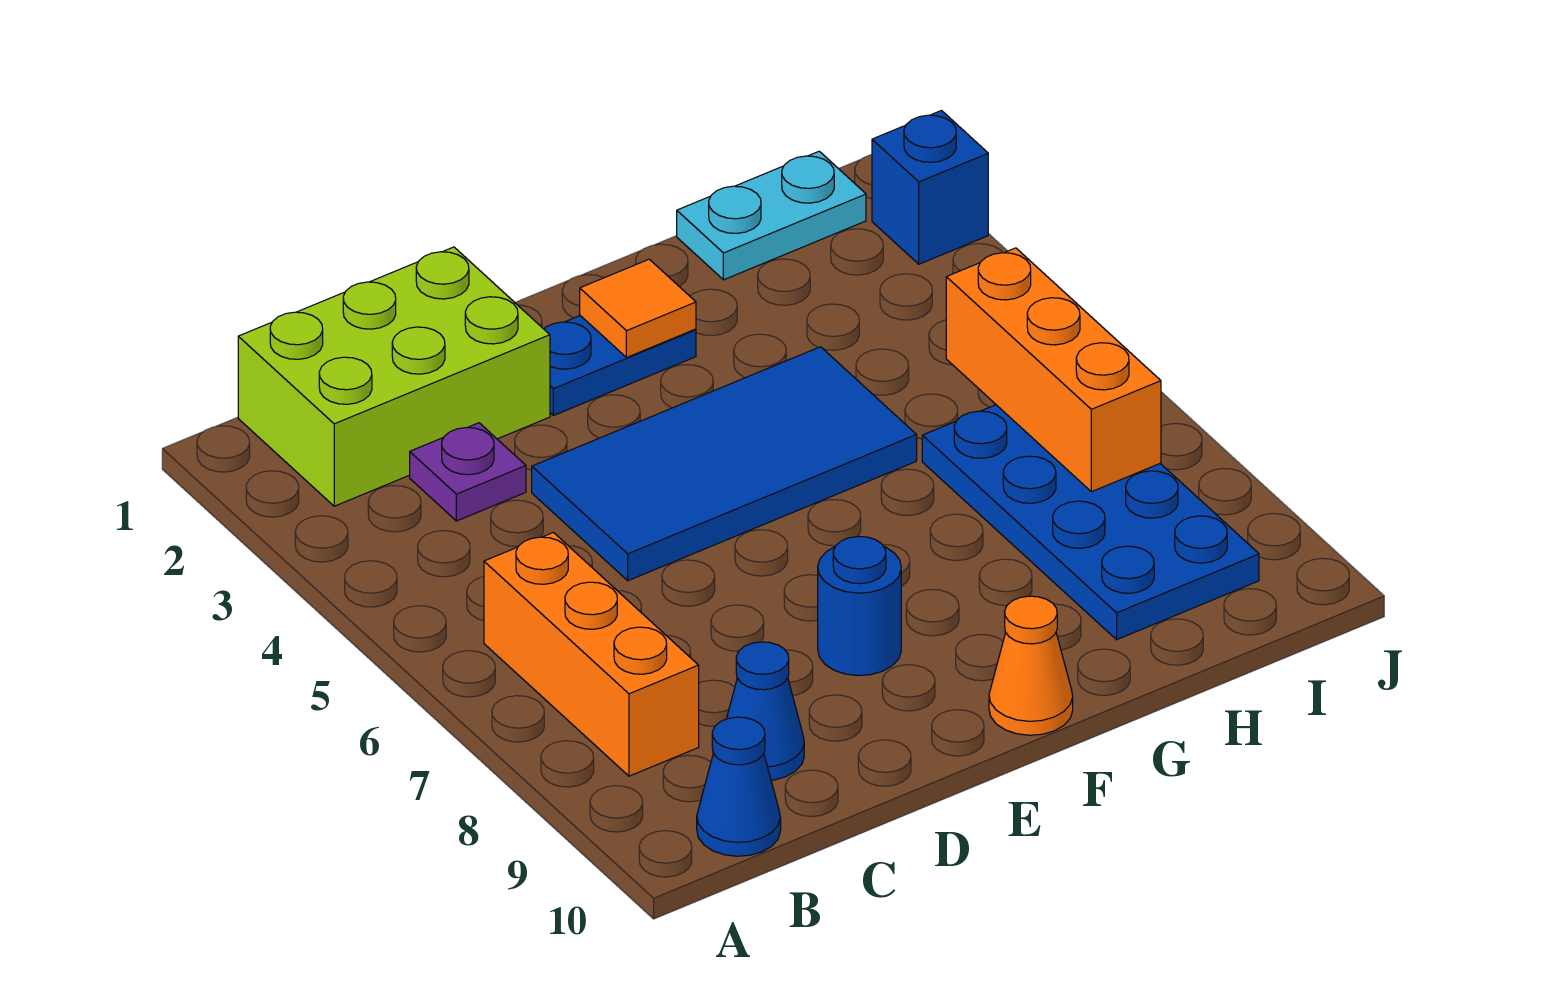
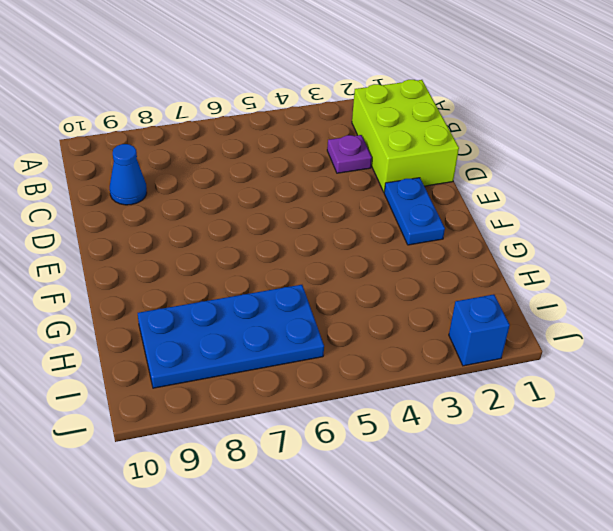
none -> orange brick B6:B8 level 1
none -> blue cone B10 level 1
none -> blue tile D4:G5 level 1

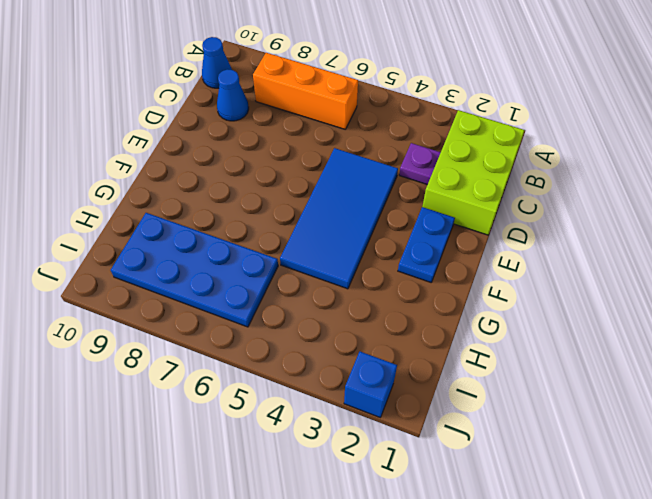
none -> blue round brick E8 level 1
none -> orange cone F10 level 1
none -> cyan plate H1:I1 level 1

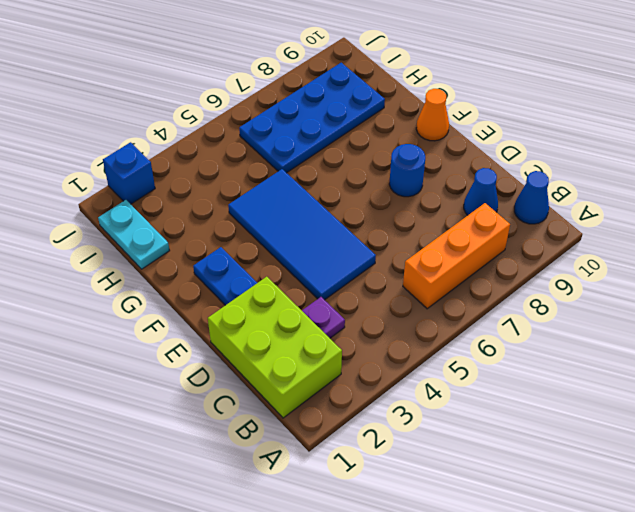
none -> orange tile F2 level 2
none -> orange brick I5:I7 level 2

